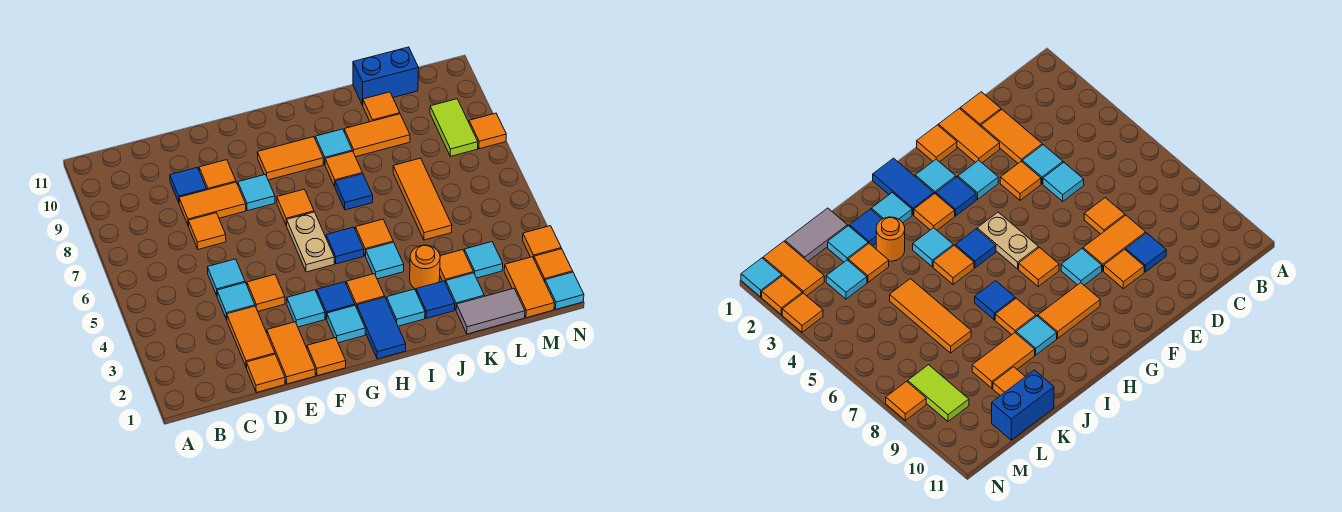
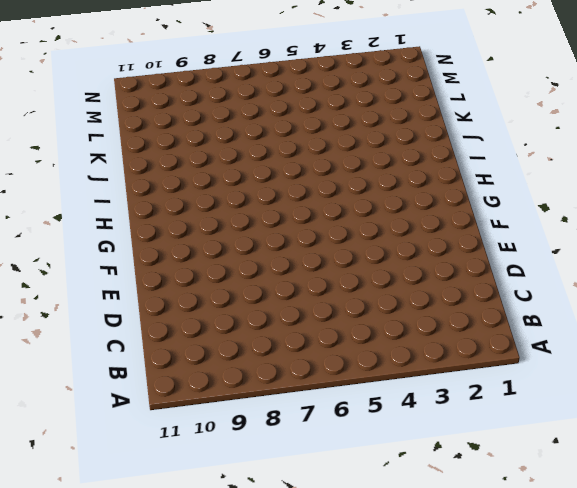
none -> orange tile D1 level 1
none -> orange tile D2:D3 level 1
none -> cyan tile D4 level 1
none -> cyan tile D5 level 1

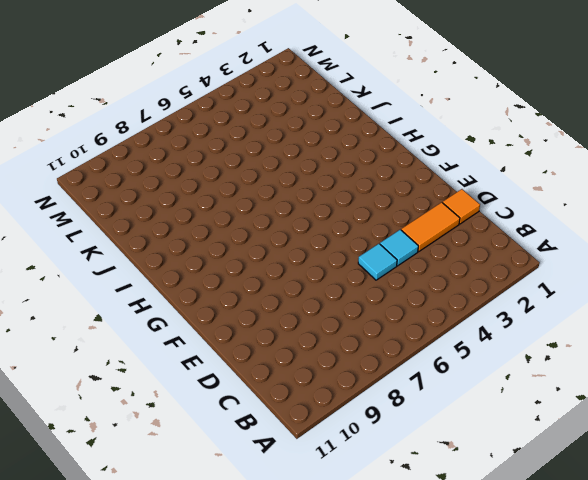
none -> orange tile D7 level 1
none -> orange tile D8:E8 level 1
none -> blue tile D9 level 1
none -> orange tile E1:E2 level 1

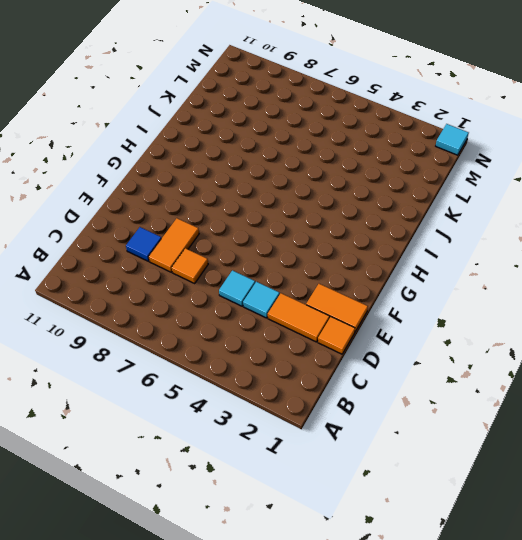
none -> orange tile E4 level 1
none -> orange tile E9 level 1
none -> orange tile F1 level 1
none -> cyan tile F3 level 1

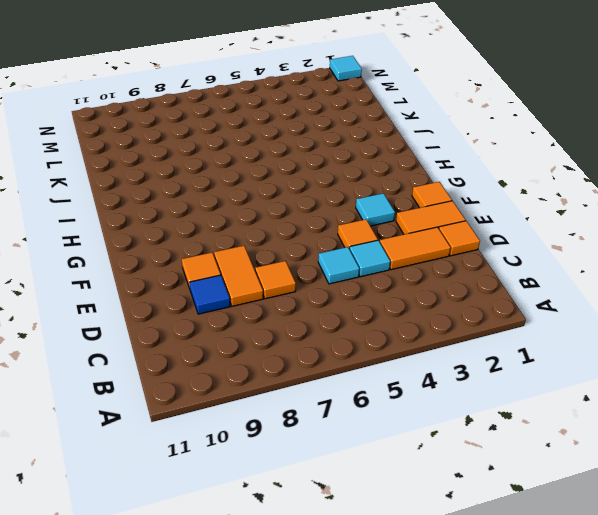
none -> cyan tile F8 level 1
none -> cyan tile G2 level 1
none -> blue tile G3 level 1
none -> tan plate G5:G6 level 1

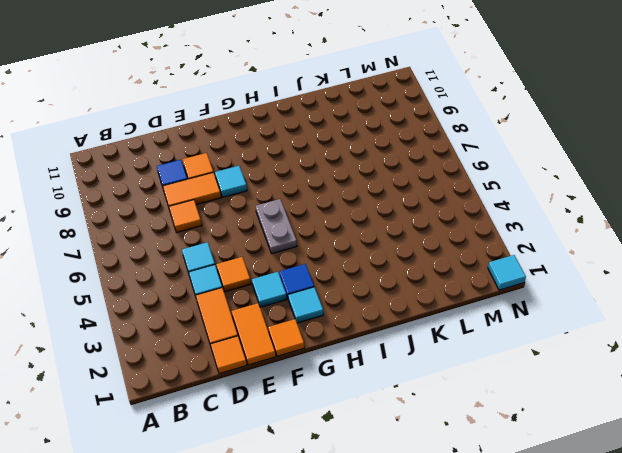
grey plate G5:G6 level 1 -> tan plate G5:G6 level 1
none -> orange tile G7 level 1
none -> orange tile G9:H9 level 1
none -> blue tile H1:H2 level 1
none -> orange tile H3 level 1

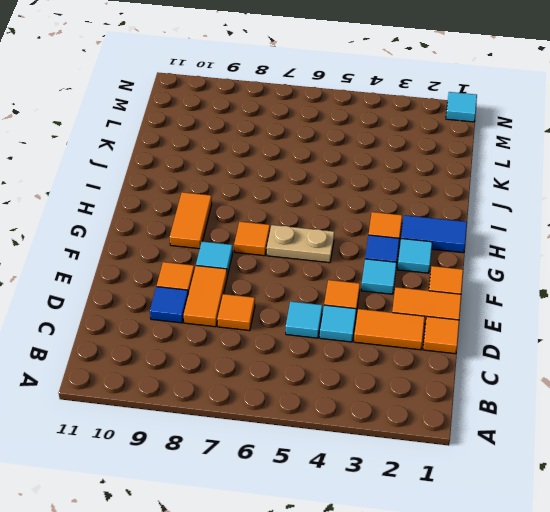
none -> blue tile H5 level 1
none -> cyan tile I2 level 1
none -> cyan tile I4 level 1
none -> orange tile I5 level 1

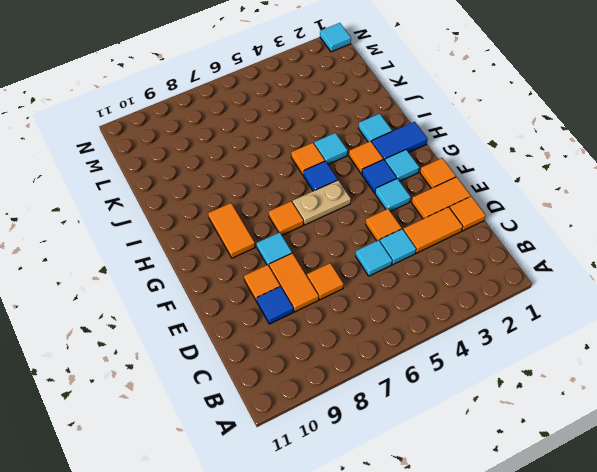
none -> blue tile I7 level 1
none -> orange tile I8 level 1
none -> cyan tile I9 level 1
none -> blue tile J2 level 1

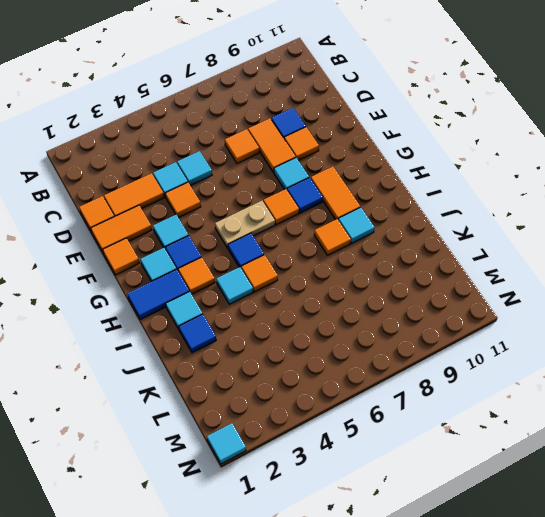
blue tile G8 level 1 -> blue tile I7 level 1
none -> orange round brick J3 level 1
none -> orange tile J9:K9 level 1
none -> grey tile K1:L1 level 1
none -> cyan tile K2 level 1

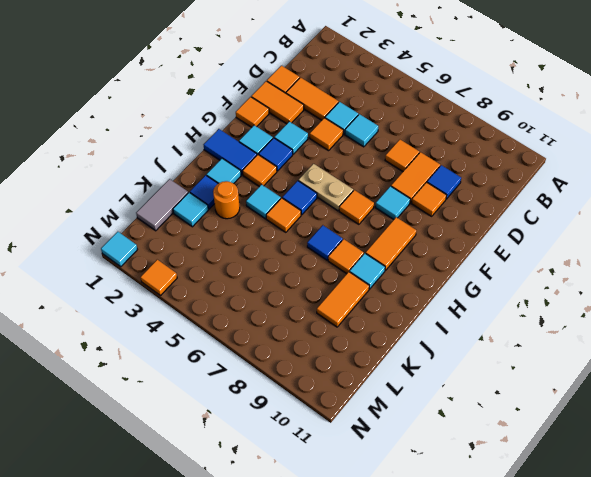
none -> orange tile K3 level 1
none -> orange tile K5:K7 level 1
none -> orange tile K10 level 1
none -> blue brick K11:L11 level 1

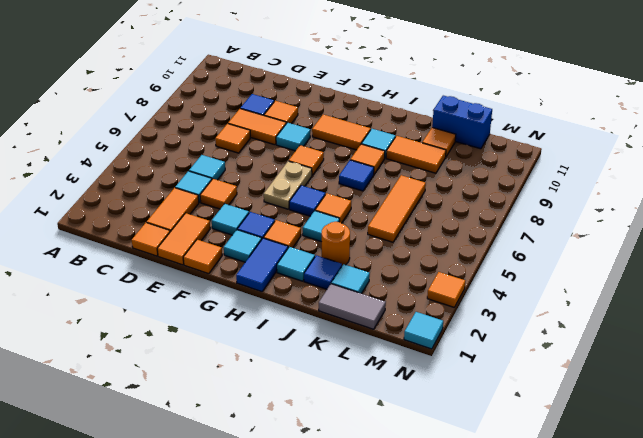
none -> orange tile K3 level 1
none -> cyan tile L3 level 1
none -> orange tile M1:M2 level 1
none -> lime tile M8:M9 level 1

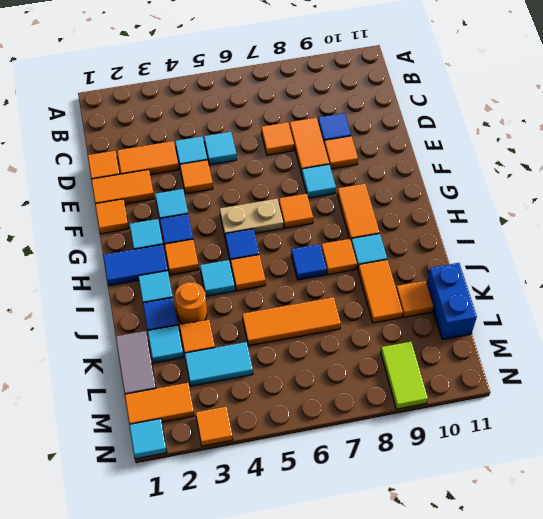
cyan tile L3:L4 level 1 -> cyan tile L3 level 1
lime tile M9:N9 level 1 -> lime tile M8:M9 level 1
none -> orange tile N2 level 1
none -> orange tile N8 level 1

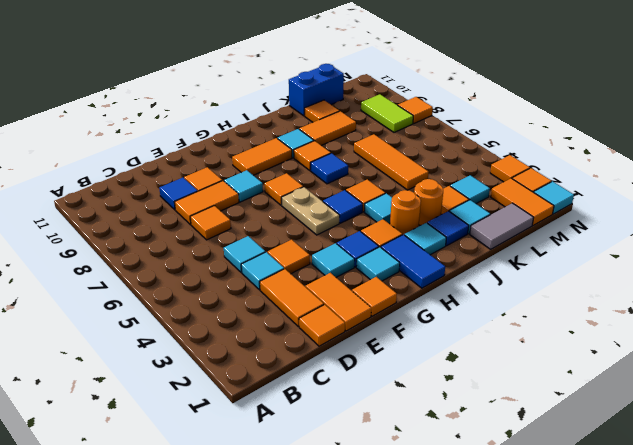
orange round brick I3 level 1 -> none

